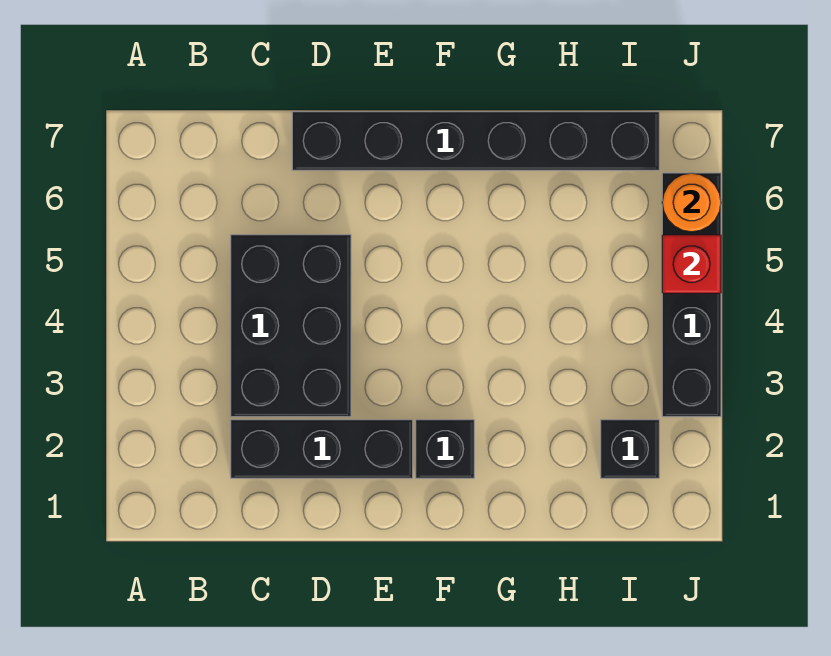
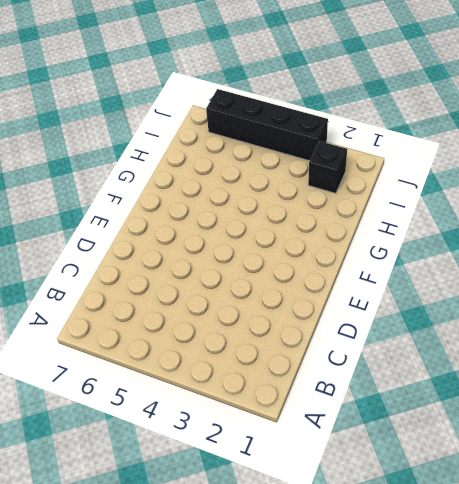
none -> black brick C2:E2 level 1
none -> black brick C3:D5 level 1

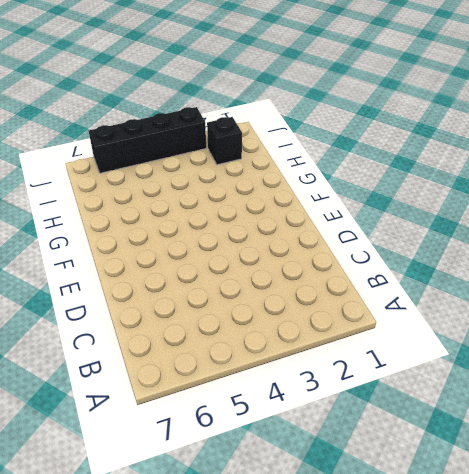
none -> black brick C2:E2 level 1
none -> black brick C3:D5 level 1

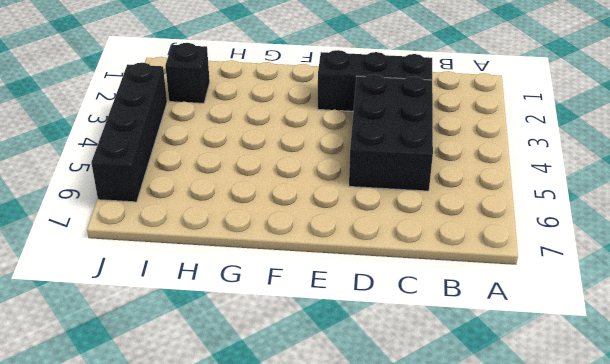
none -> black brick D7:I7 level 1
none -> black brick F2 level 1

